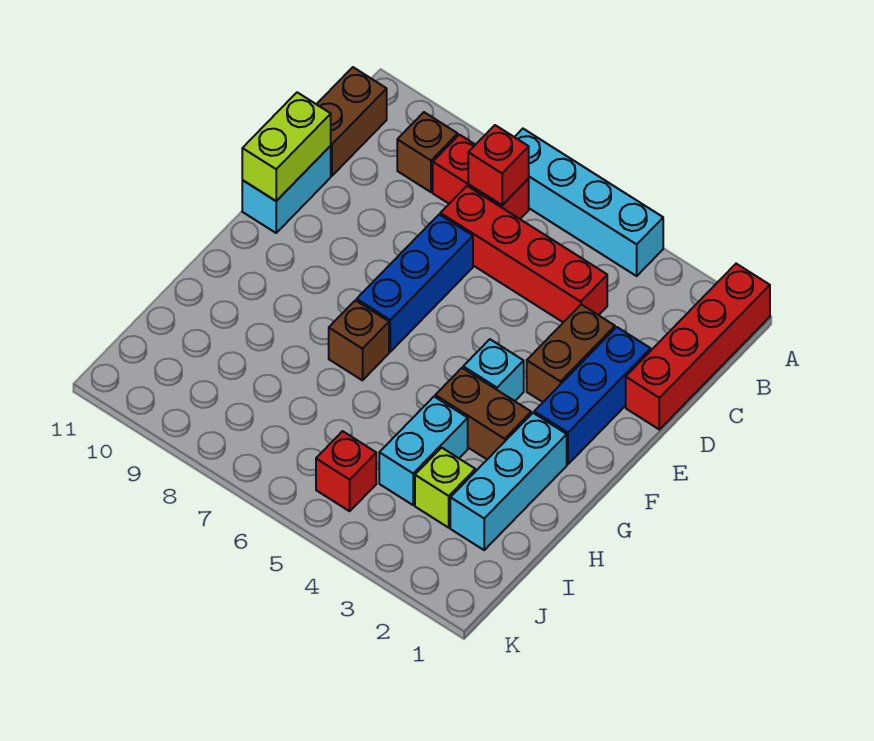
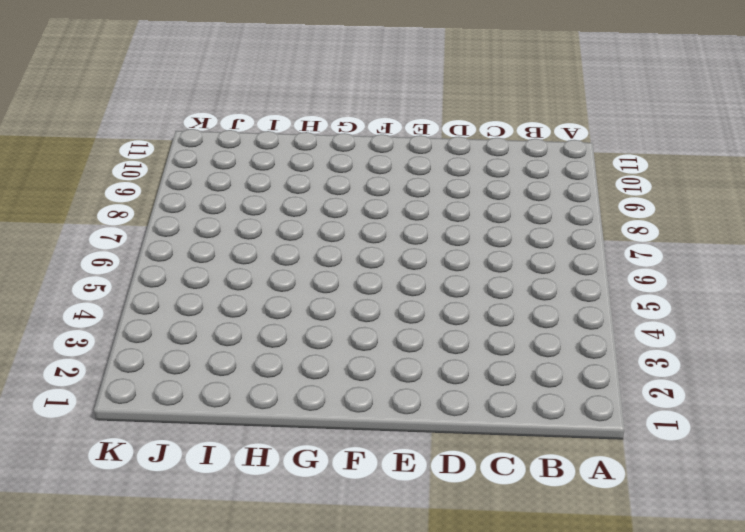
none -> red brick A1:D1 level 1
none -> cyan brick A4:A7 level 1
none -> red brick B7:B8 level 1

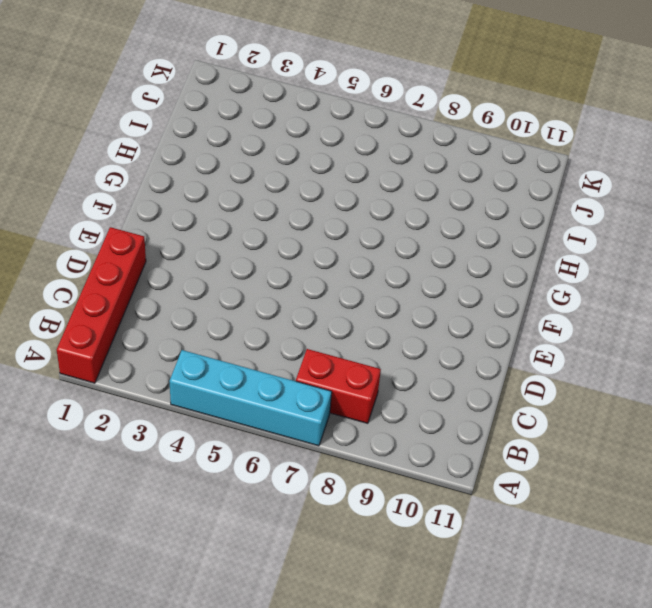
none -> brown brick B9 level 1
none -> brown brick B11:C11 level 1
none -> red brick C4:C7 level 1

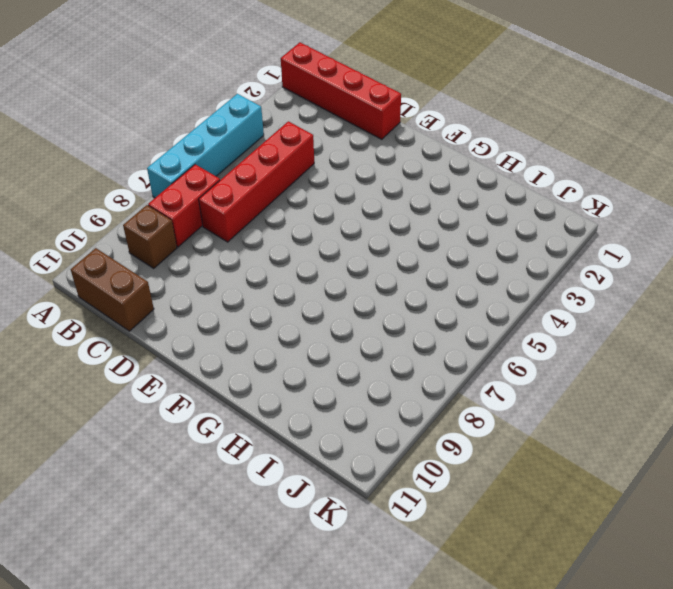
none -> blue brick D2:F2 level 1
none -> brown brick D3:E3 level 1
none -> blue brick D7:F7 level 1

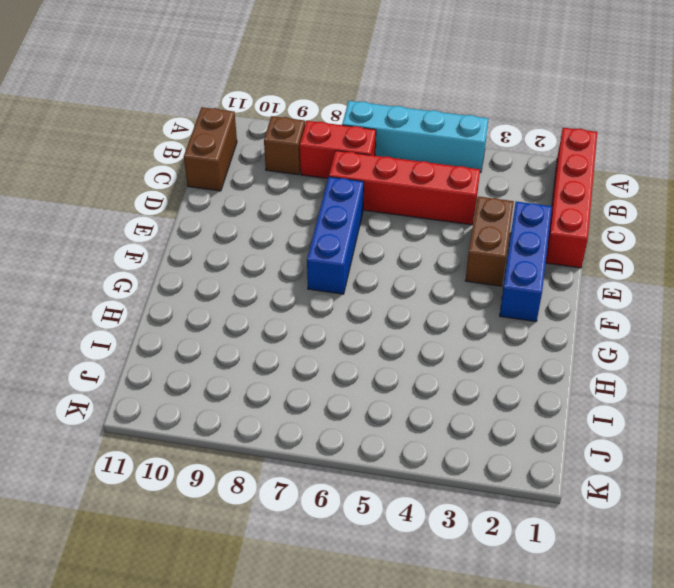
none -> cyan brick D11:E11 level 1
none -> cyan brick F4 level 1
none -> cyan brick G2:I2 level 1

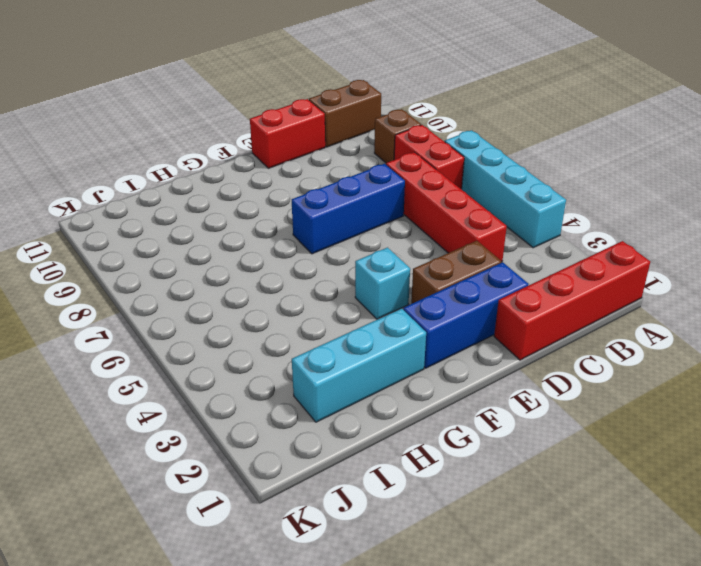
red brick D11:E11 level 1 -> cyan brick D11:E11 level 1
none -> brown brick G3:G4 level 1
none -> brown brick G7 level 1
none -> cyan brick H4:I4 level 1

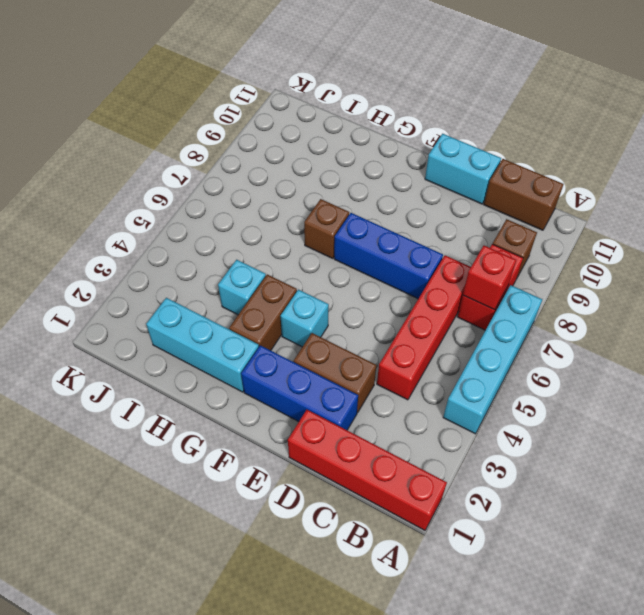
cyan brick H4 level 1 -> cyan brick H4:I4 level 1
none -> lime brick I3 level 1
none -> red brick J5 level 1
none -> lime brick D11:E11 level 2

